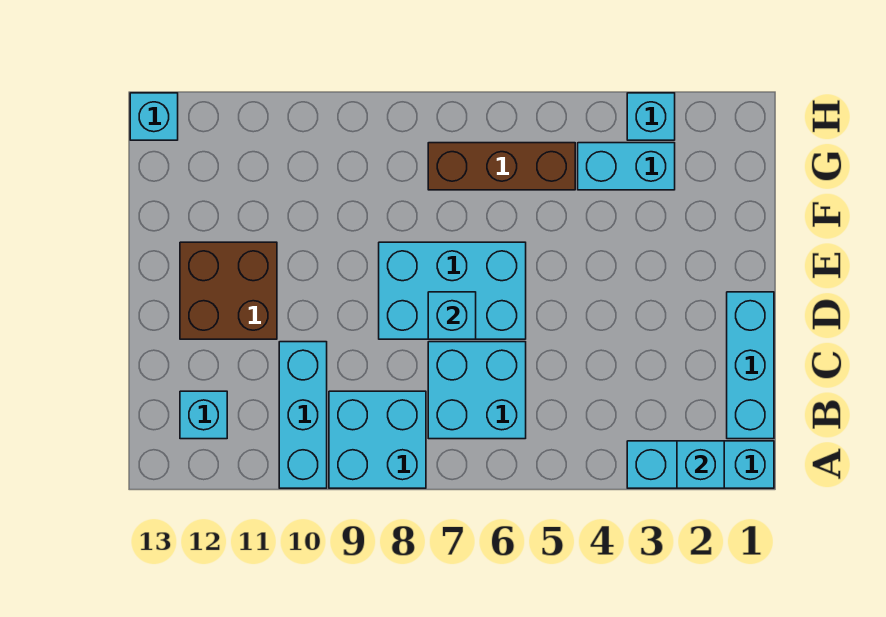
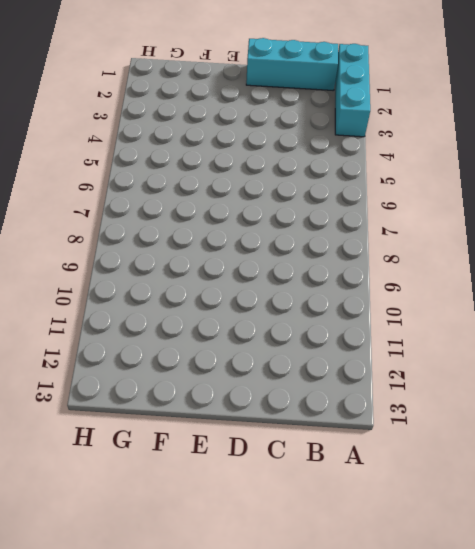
none -> cyan brick A8:B9 level 1
none -> cyan brick A10:C10 level 1
none -> cyan brick B6:C7 level 1

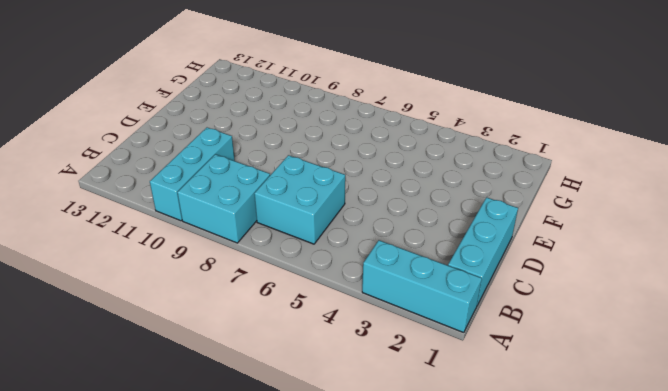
none -> cyan brick B12 level 1
none -> cyan brick D6:E8 level 1
none -> brown brick D11:E12 level 1

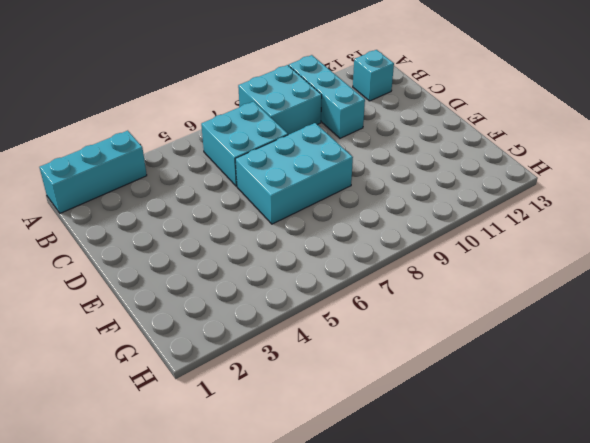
none -> cyan brick B1:D1 level 1
none -> brown brick D11:E12 level 1
none -> cyan brick G3:G4 level 1

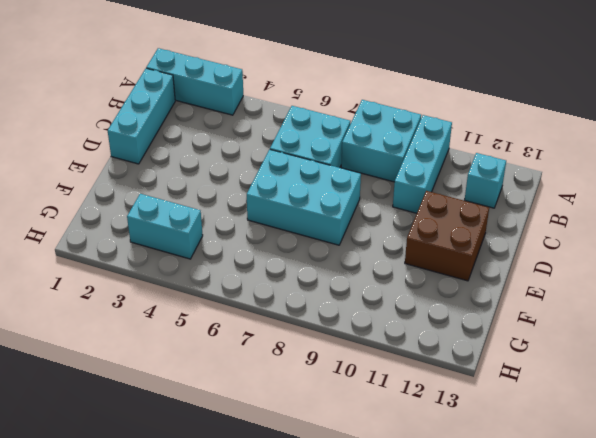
none -> brown brick G5:G7 level 1
none -> cyan brick H3 level 1
none -> cyan brick H13 level 1

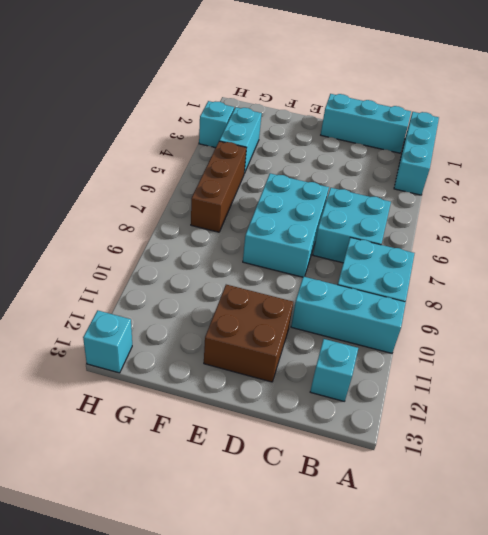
none -> cyan brick A2 level 2
none -> cyan brick D7 level 2

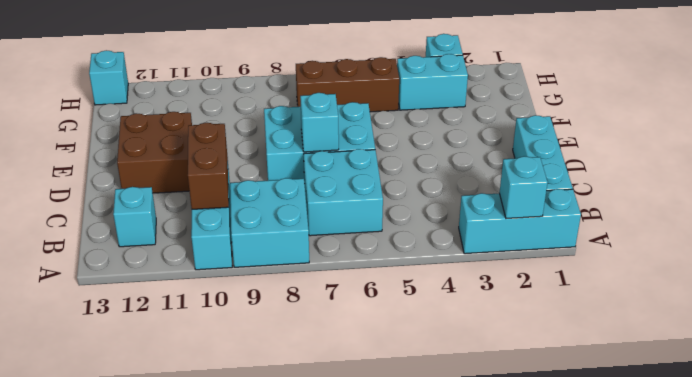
brown brick B10:C10 level 2 -> none

